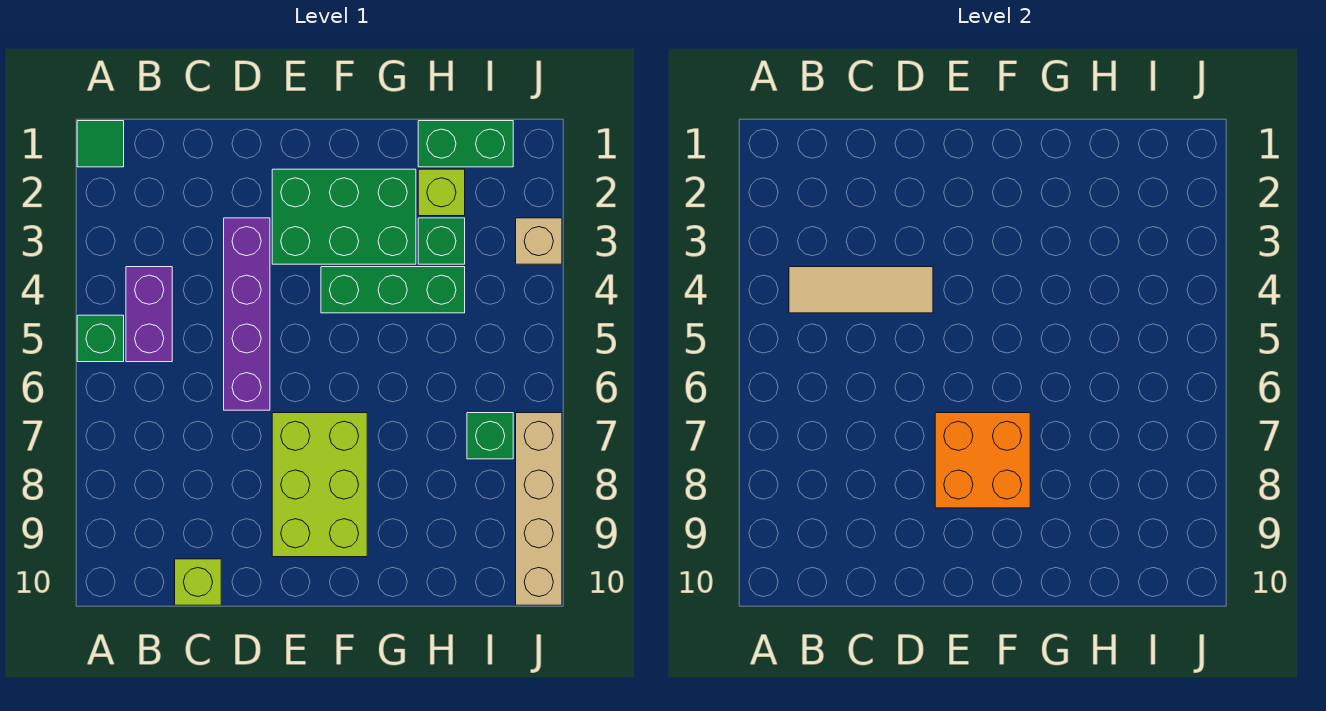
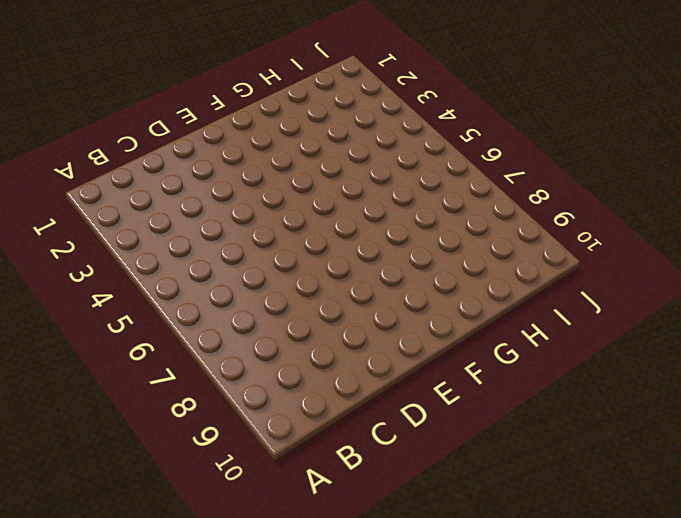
none -> green tile A1 level 1
none -> green brick A5 level 1
none -> purple brick B4:B5 level 1

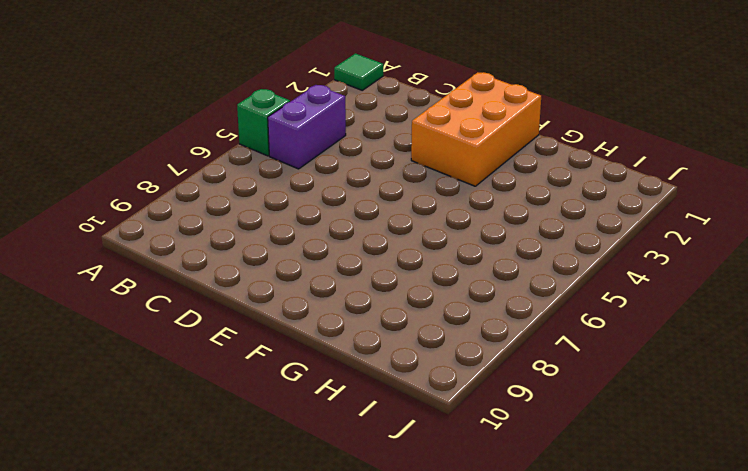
orange brick E1:F3 level 1 -> green brick E2:G3 level 1
none -> lime brick C10 level 1
none -> purple brick D3:D6 level 1
none -> lime brick E7:F9 level 1

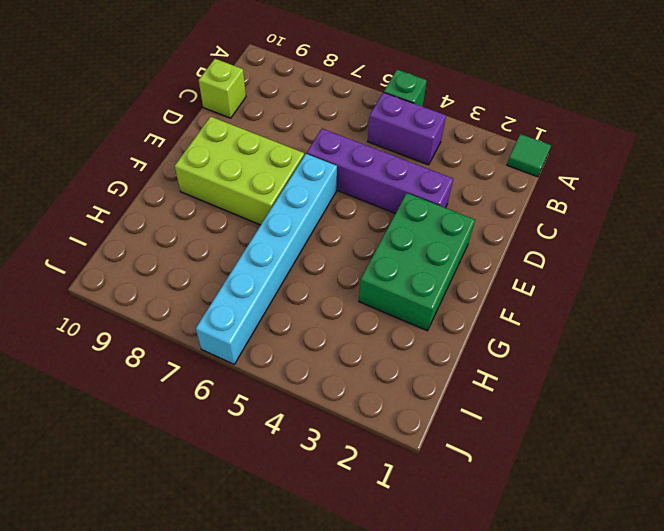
cyan brick E6:J6 level 1 -> none
none -> green brick F4:H4 level 1
none -> green brick H1:I1 level 1
none -> lime brick H2 level 1

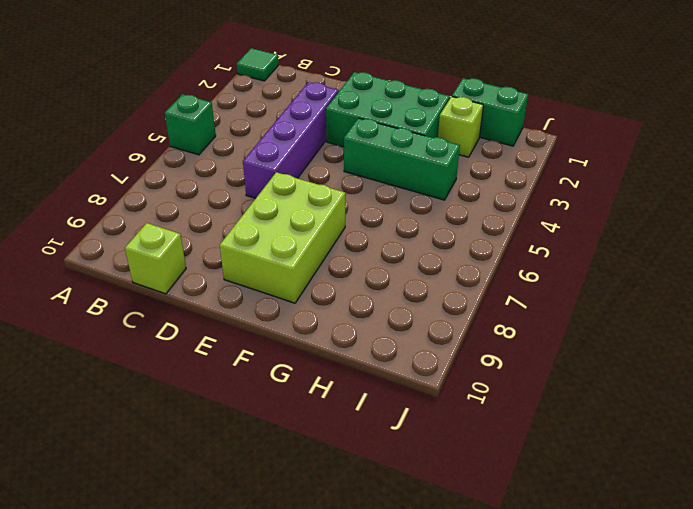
none -> purple brick B4:B5 level 1
none -> green brick H3 level 1
none -> green brick I7 level 1

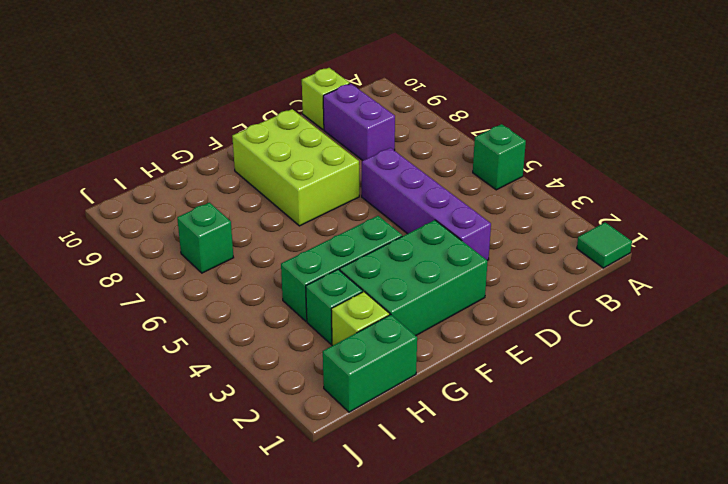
purple brick C8:C9 level 1 -> purple brick B4:B5 level 1
none -> tan brick J3 level 1
none -> tan brick J7:J10 level 1
none -> tan tile B4:D4 level 2

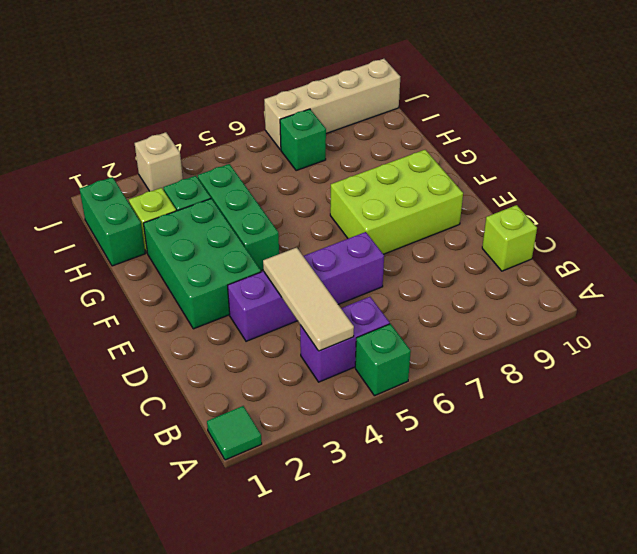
none -> orange brick E7:F8 level 2

